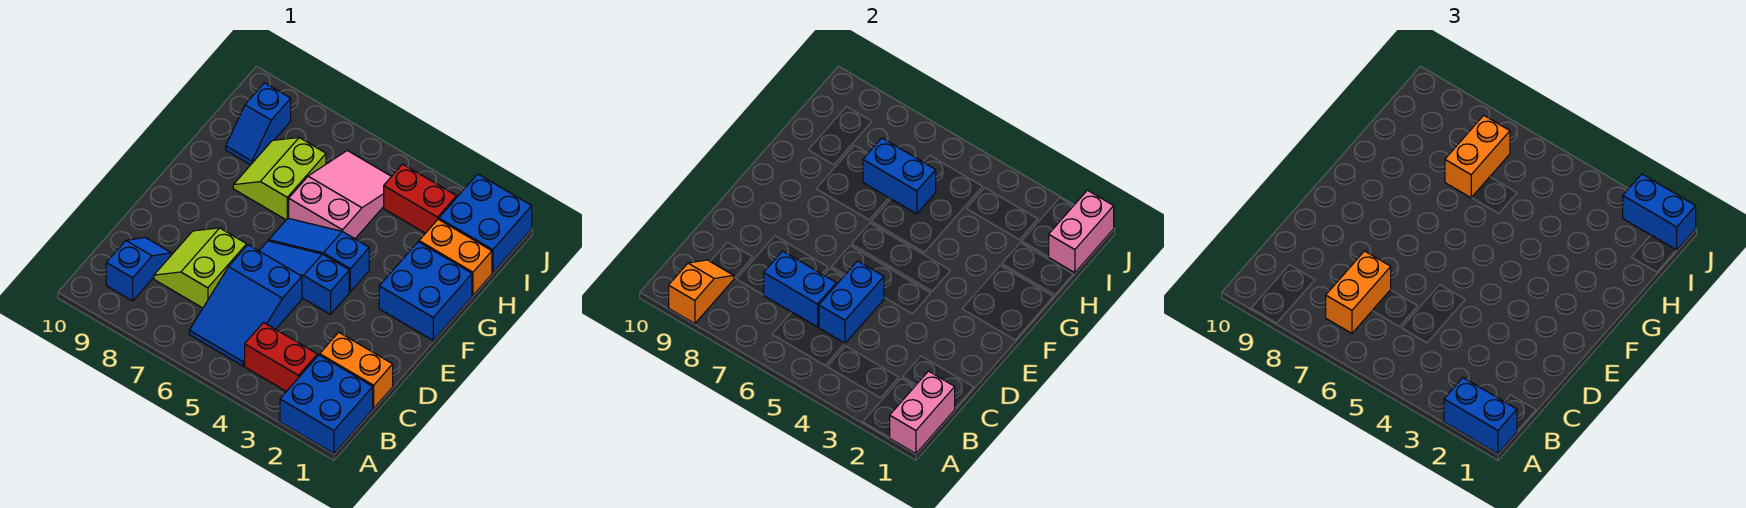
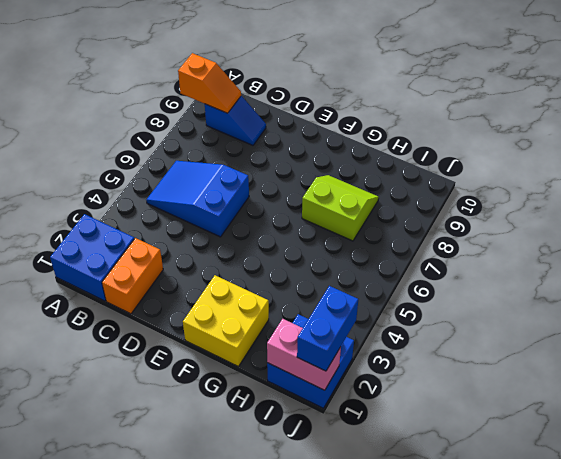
yellow brick F1:G2 level 1 -> blue brick F1:G2 level 1
none -> red brick B3:B4 level 1
none -> lime slope C7:D8 level 1 top 7
none -> blue slope E4:E6 level 1 top 4

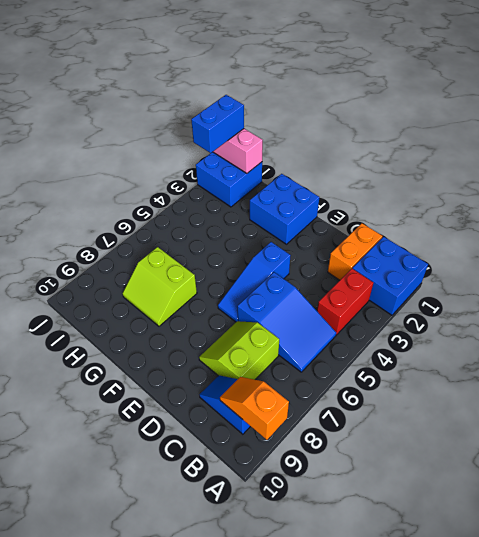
lime slope C7:D8 level 1 top C -> lime slope C7:D8 level 1 top 7
none -> blue slope F4:F6 level 1 top 4
none -> pink slope G5:I6 level 1 top G
none -> orange brick H1:H2 level 1

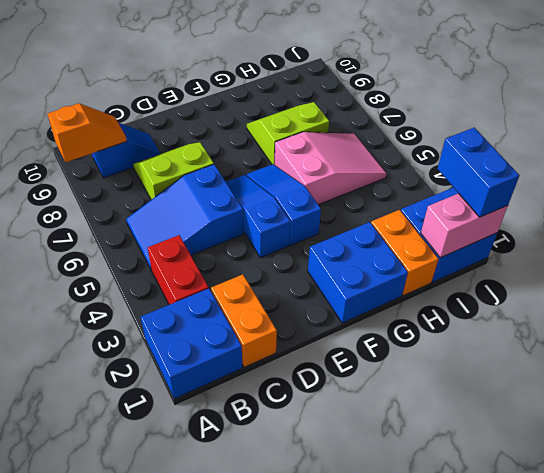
none -> blue slope H9:I9 level 1 top I
none -> red brick I3:I4 level 1
none -> pink brick A1:B1 level 2

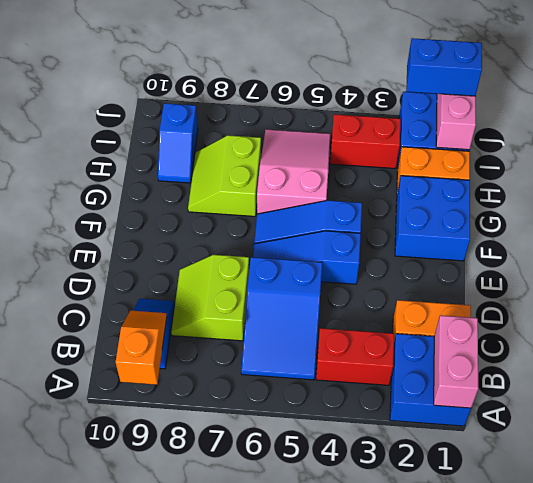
none -> blue brick C5:D5 level 2
none -> blue brick C6:C7 level 2
none -> blue brick H6:H7 level 2

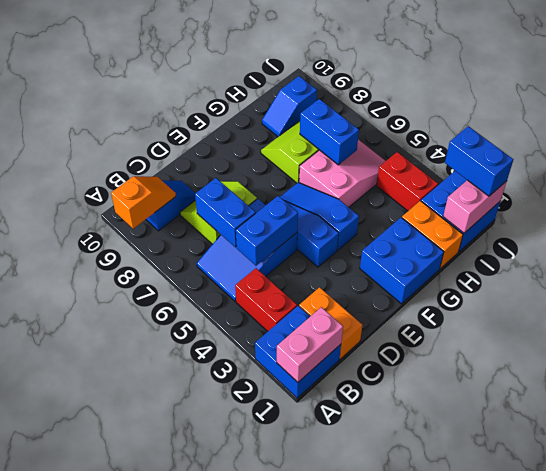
none -> blue brick A1:A2 level 3
none -> orange brick B7:C7 level 3
none -> orange brick H7:I7 level 3

